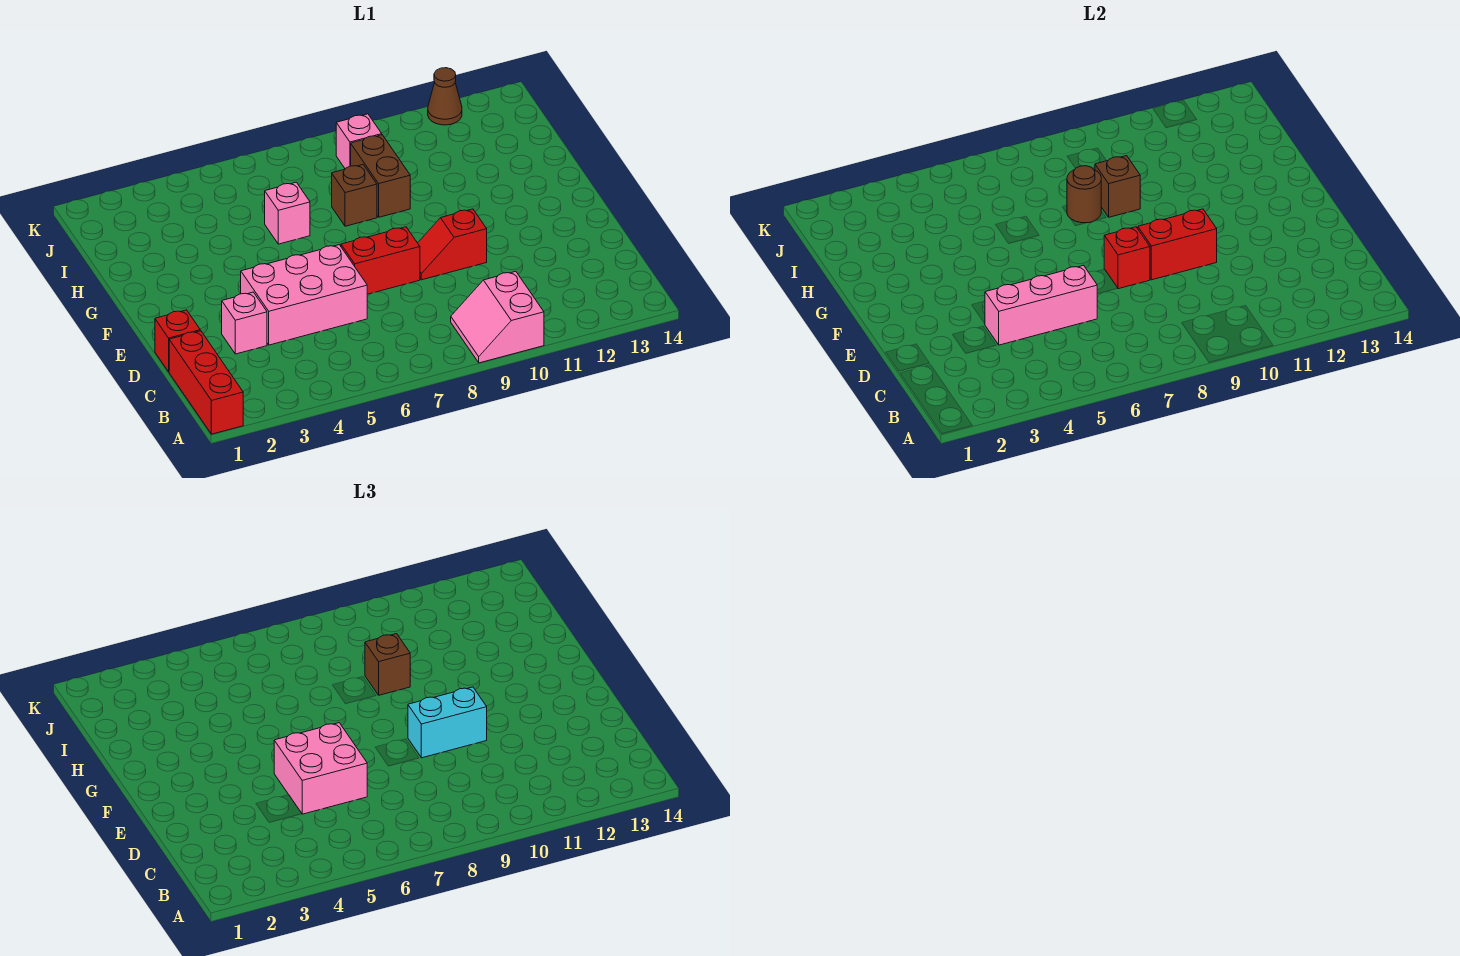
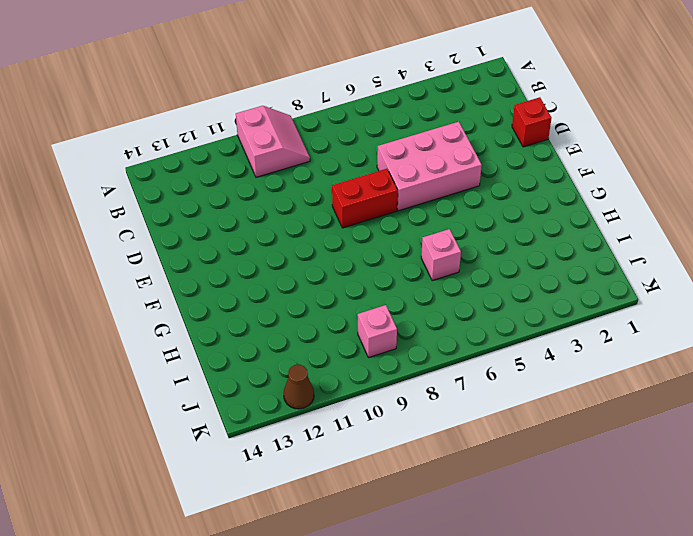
none -> red brick A1:C1 level 1
none -> pink brick D3 level 1
none -> red slope E9:E10 level 1 top 10

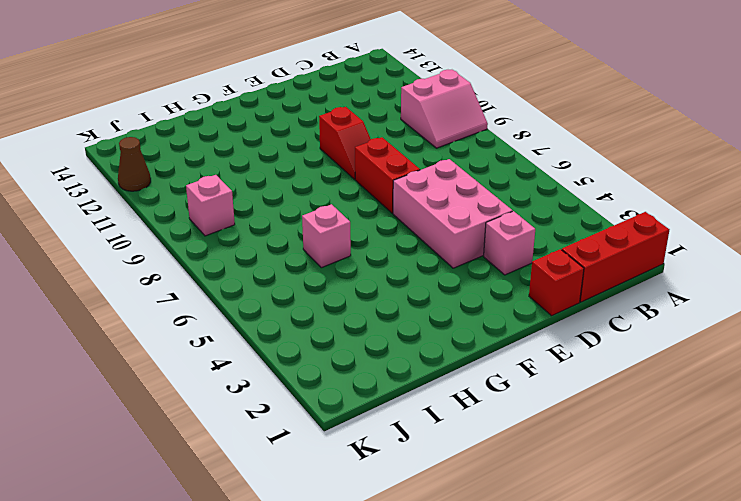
none -> brown brick H8 level 1
none -> brown brick H9:I9 level 1
none -> pink brick D4:D6 level 2

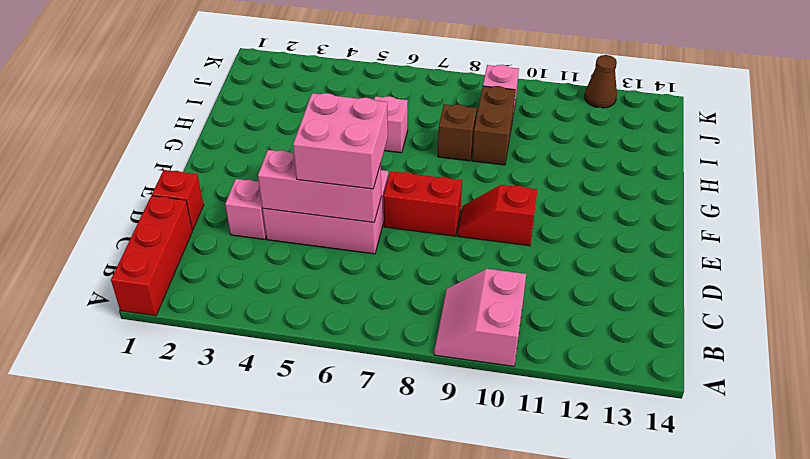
none -> red brick E8 level 2
none -> red brick E9:E10 level 2
none -> brown round brick H8 level 2

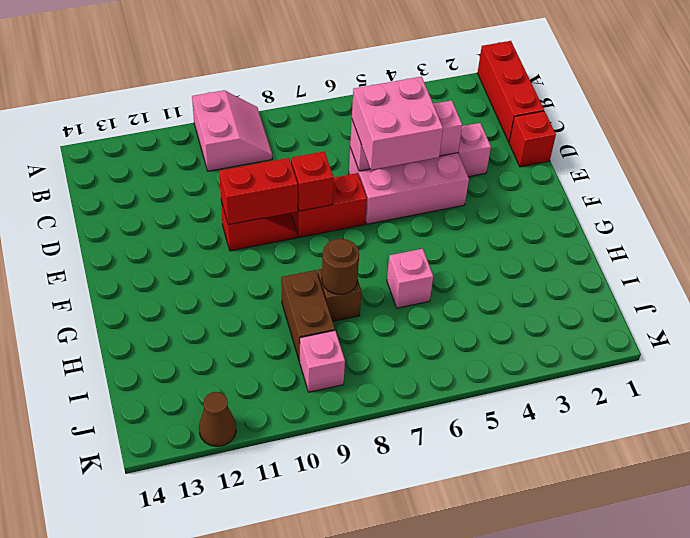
none -> brown brick H9 level 2
none -> cyan brick E9:E10 level 3
none -> brown brick H9 level 3

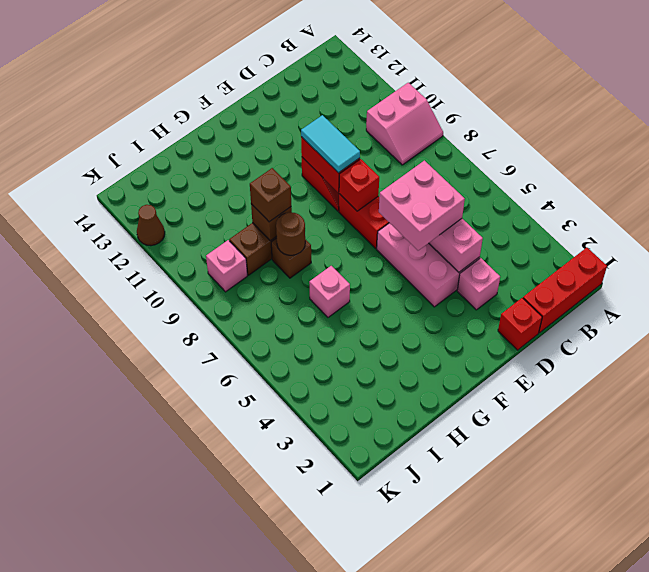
cyan tile E9:E10 level 3 -> cyan brick E9:E10 level 3

